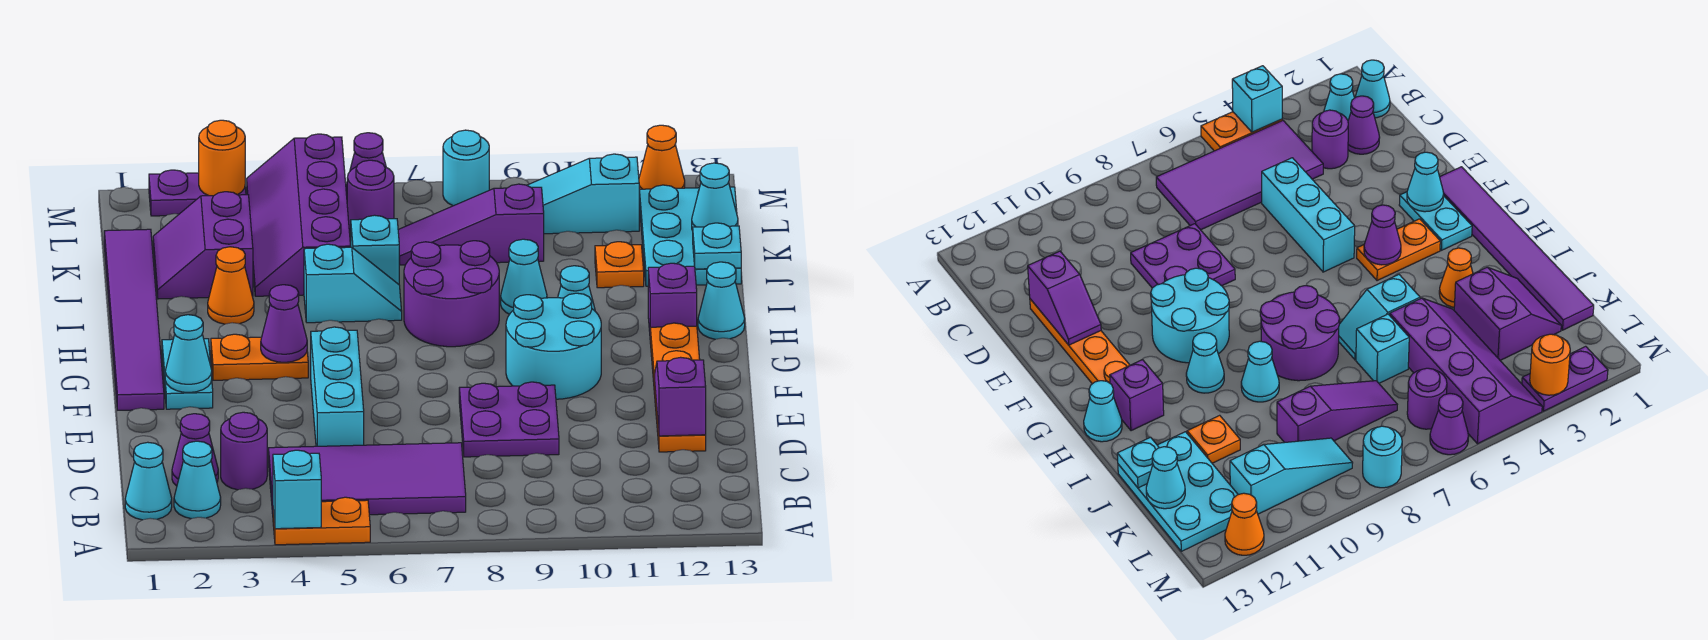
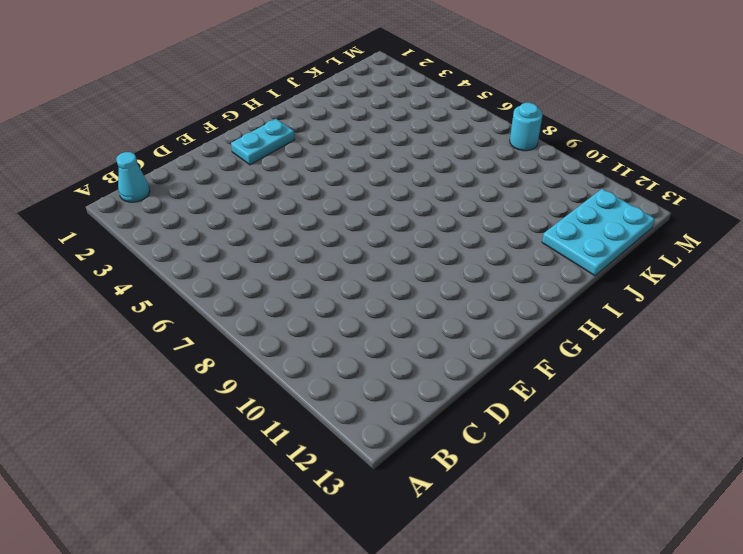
none -> orange plate A4:A5 level 1
none -> cyan cone B2 level 1
none -> purple tile B4:C7 level 1
none -> purple cone C2 level 1

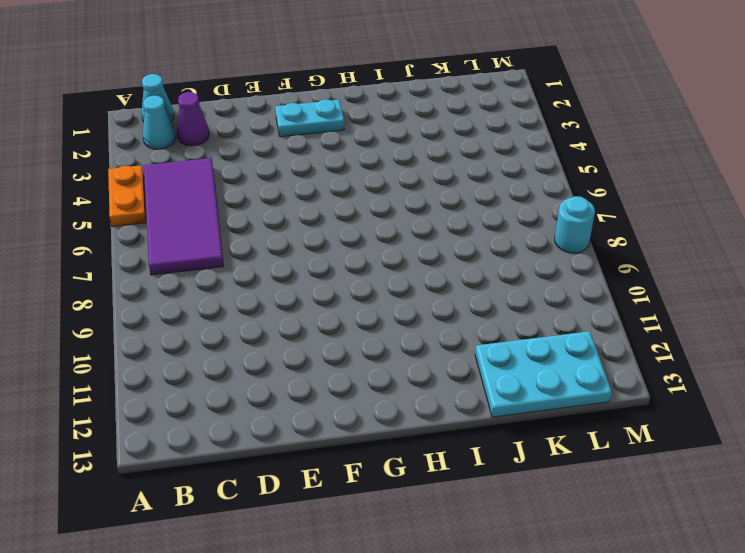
none -> purple round brick C3 level 1
none -> cyan brick D5:F5 level 1
none -> purple plate D8:E9 level 1
none -> orange plate D12:G12 level 1

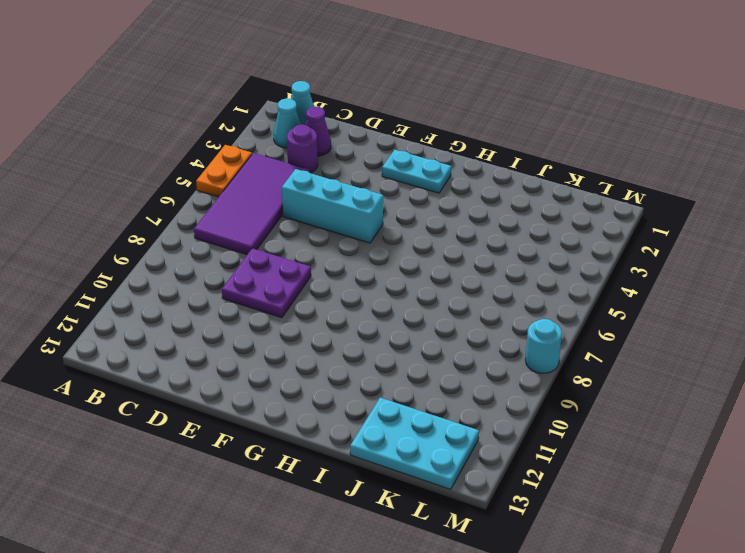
none -> orange plate D12:G12 level 1
none -> purple tile F1:K1 level 1
none -> cyan round brick F9:G10 level 1
none -> orange plate G3:G4 level 1

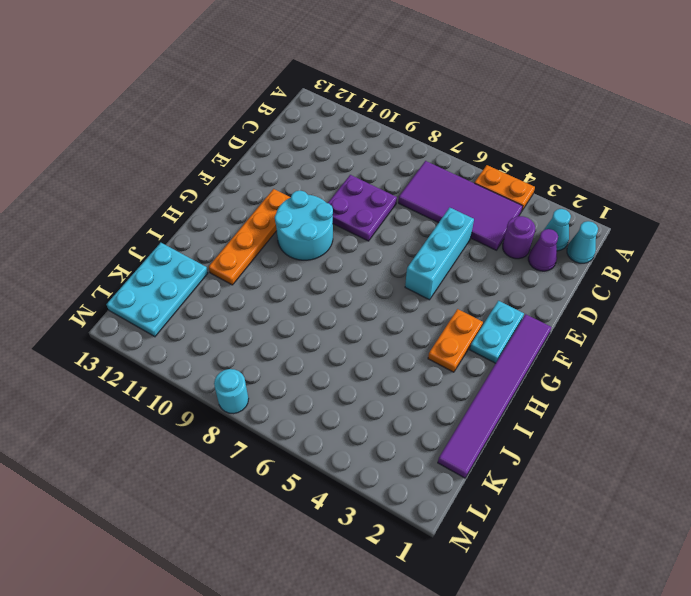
orange plate F11:I11 level 1 -> orange plate D12:G12 level 1
orange plate G3:H3 level 1 -> orange plate G3:G4 level 1
none -> purple round brick H7:I8 level 1
none -> cyan cone H10 level 1
none -> purple brick H12 level 1
none -> cyan cone H13 level 1

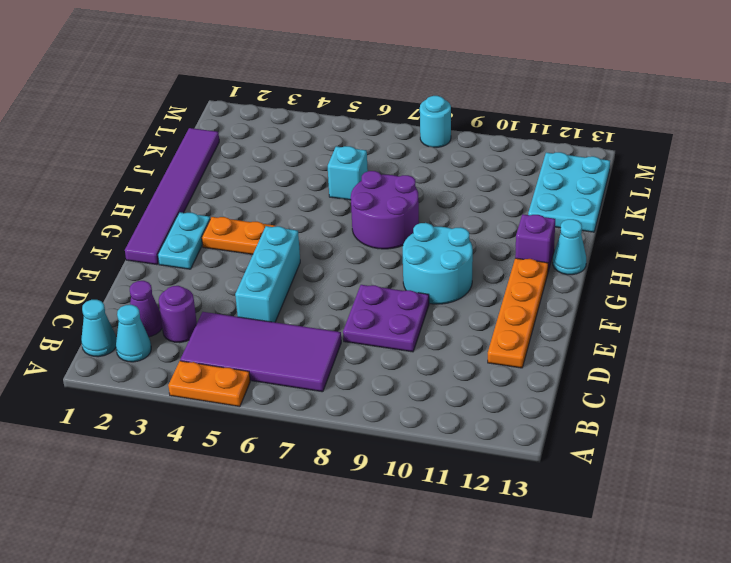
none -> cyan cone H10 level 1
none -> orange cone I3 level 1
none -> cyan slope I5:I6 level 1 top 5
none -> cyan cone I9 level 1

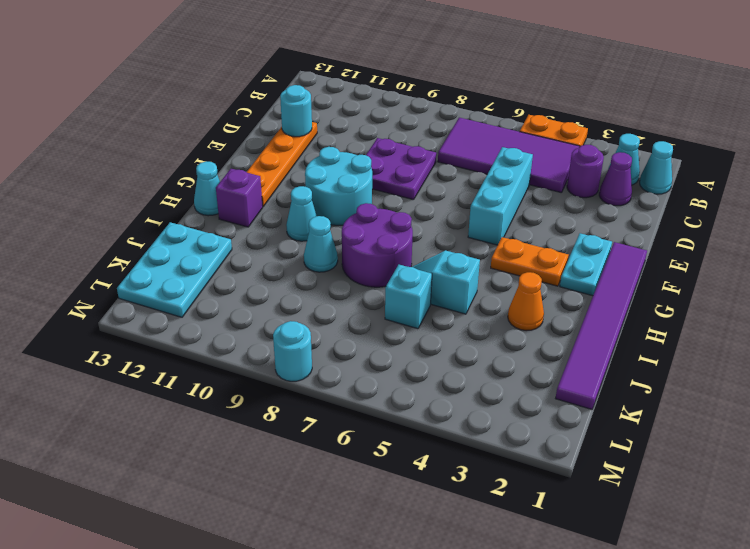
cyan round brick D12 level 2 -> purple slope D12:E12 level 2 top D
none -> purple slope J2:K3 level 1 top 3
none -> purple slope J4:M5 level 1 top 5
none -> orange plate J11 level 1
none -> purple slope K7:K9 level 1 top 9

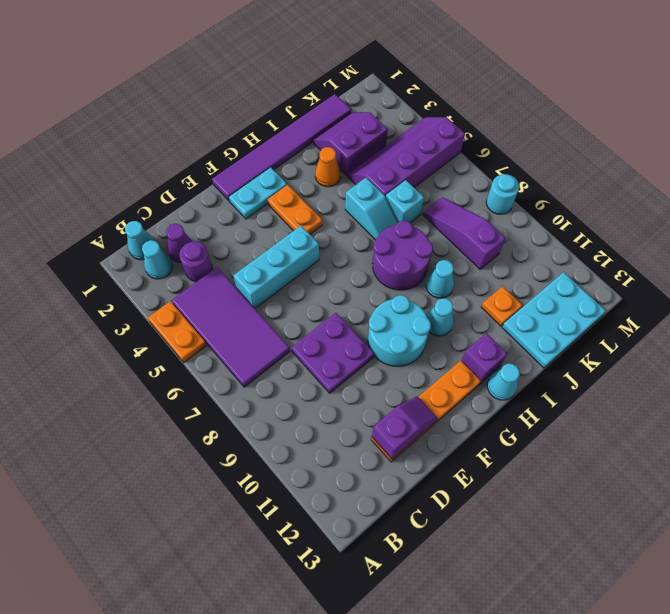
none -> purple round brick L6 level 1
none -> cyan slope L9:L11 level 1 top 11
none -> purple plate M2:M3 level 1
none -> purple cone M6 level 1

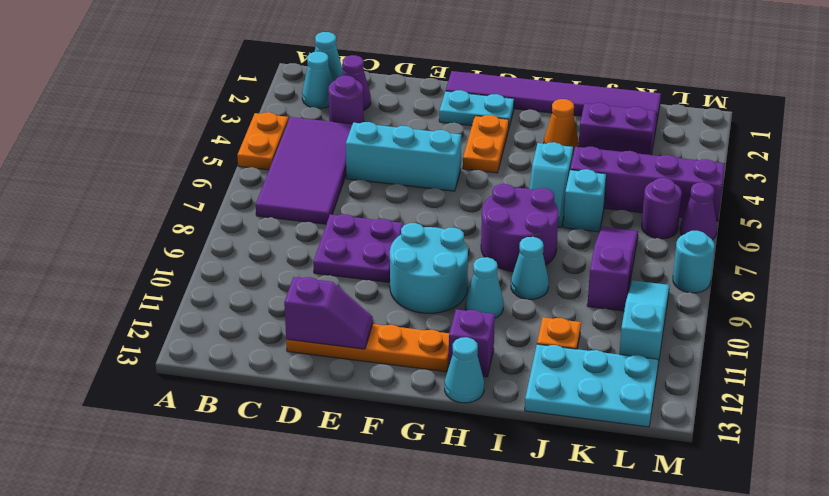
none -> purple plate M2:M3 level 1
none -> orange cone M12 level 1
none -> cyan brick A4 level 2
none -> cyan cone F2 level 2

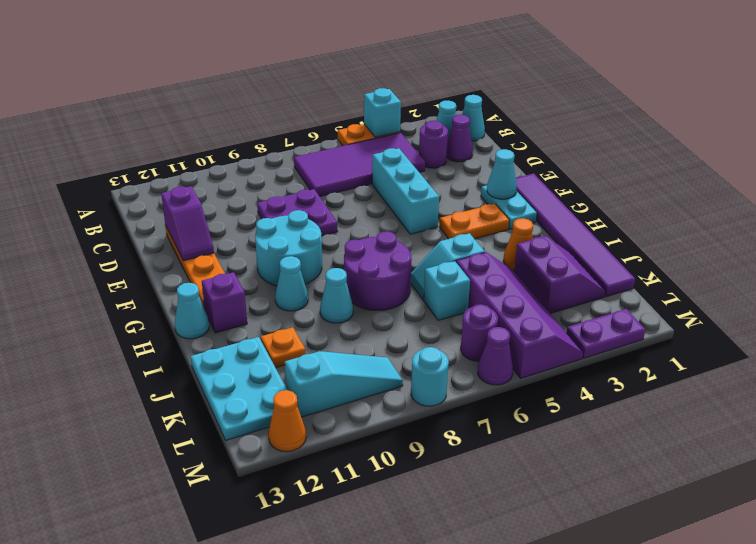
none -> purple slope K7:K9 level 1 top 9
none -> purple cone G4 level 2
none -> cyan plate J13 level 2
none -> cyan cone K13 level 2

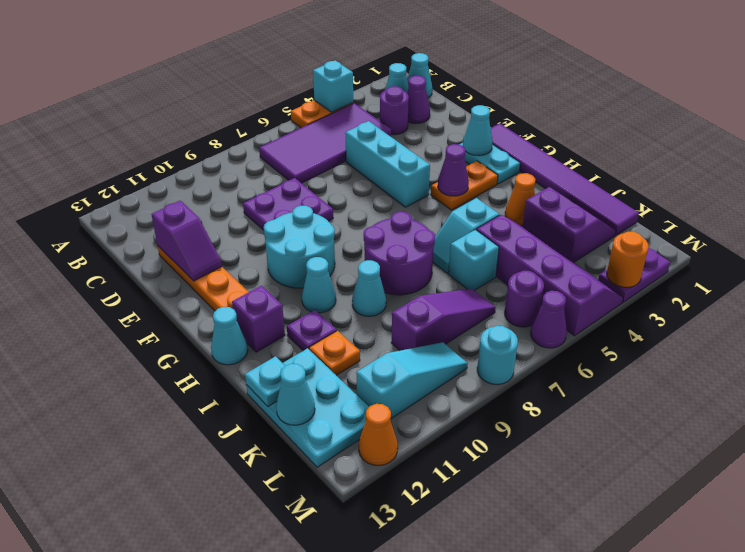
purple plate I11 level 1 -> none

